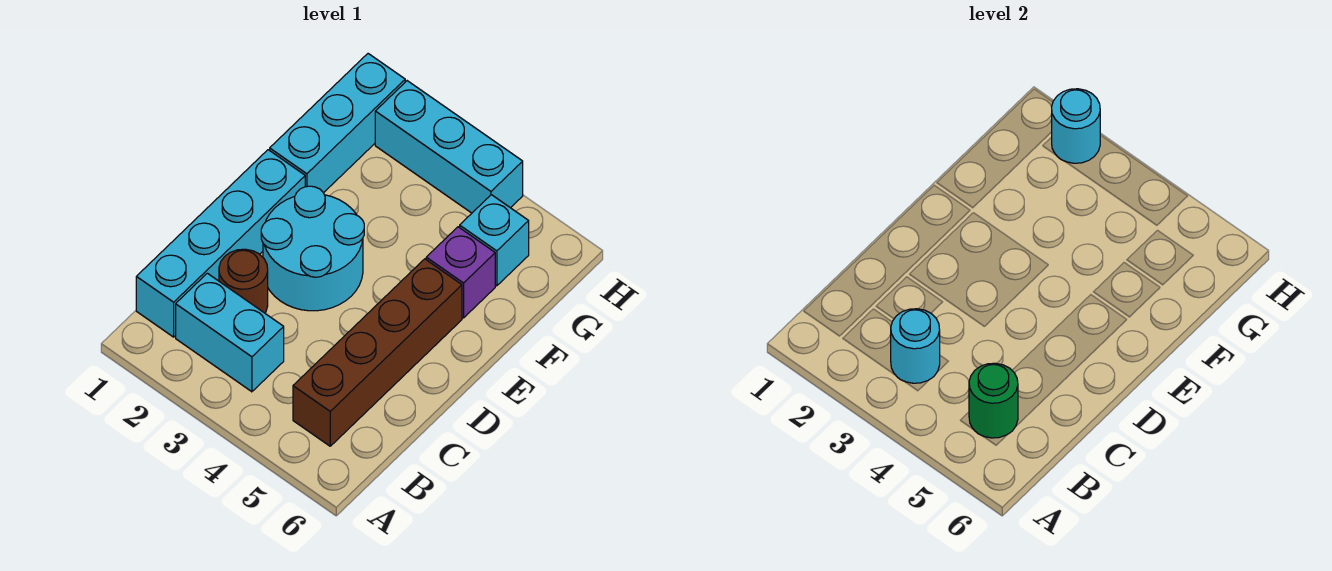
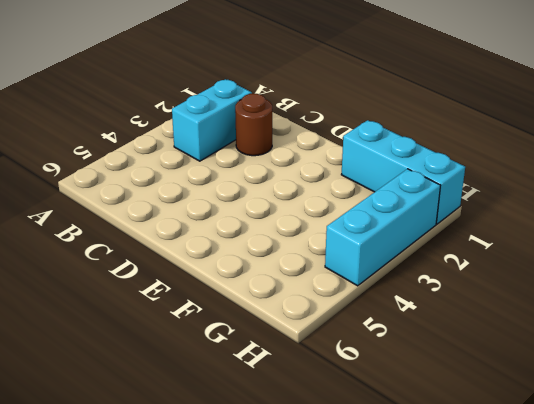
none -> cyan brick B1:E1 level 1
none -> brown brick B5:E5 level 1
none -> cyan round brick D2:E3 level 1

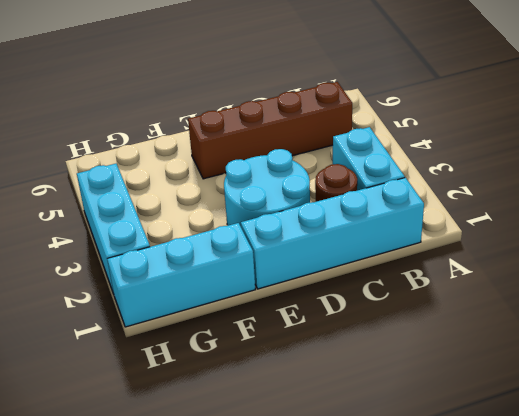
none -> purple brick F5 level 1
none -> cyan brick G5 level 1
none -> cyan round brick B3 level 2

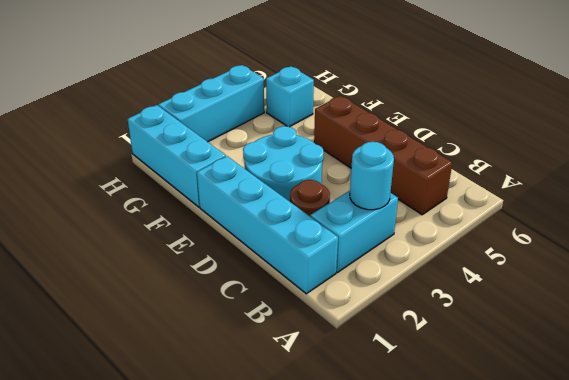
none -> purple brick F5 level 1
none -> green round brick B5 level 2
none -> cyan round brick H2 level 2

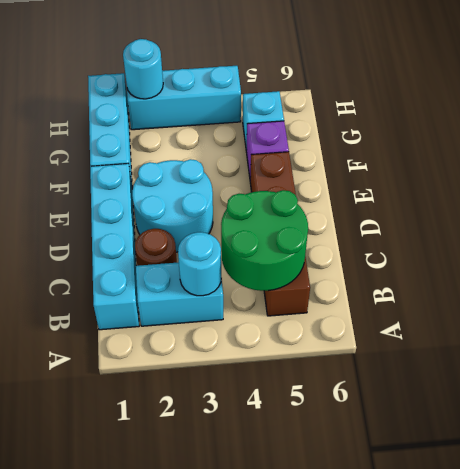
green round brick B4:C5 level 2 -> green round brick B5 level 2

